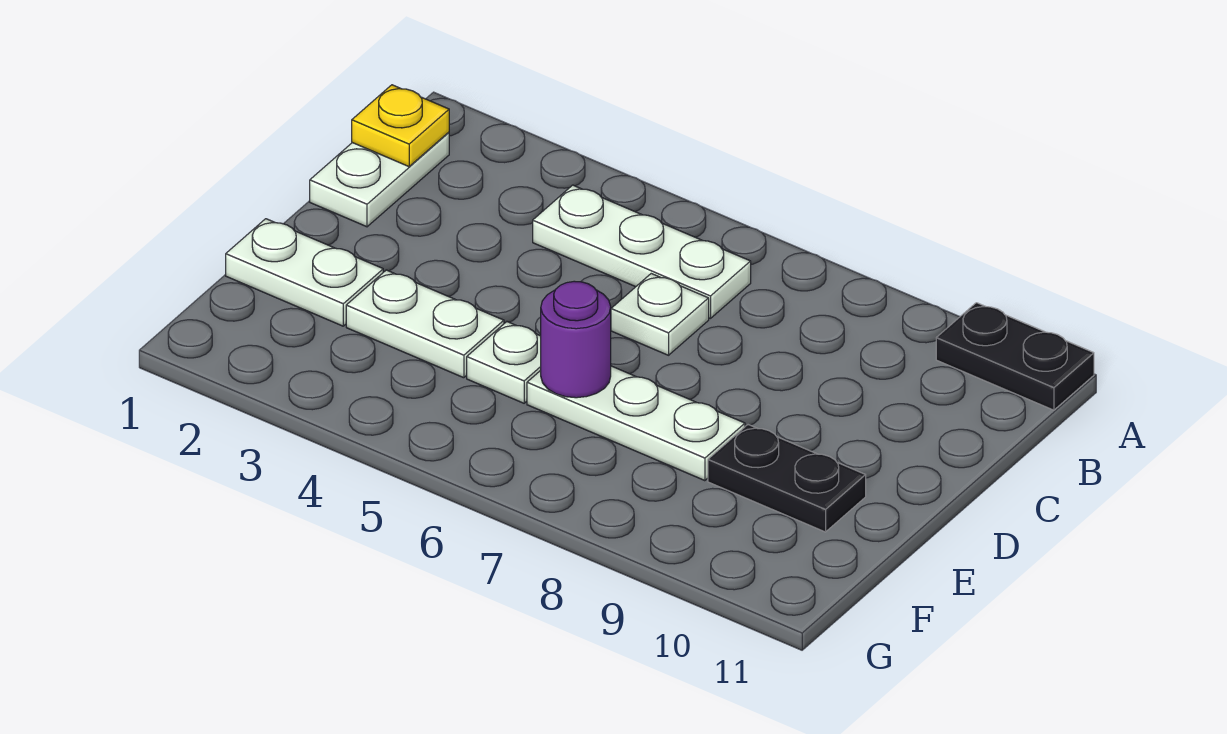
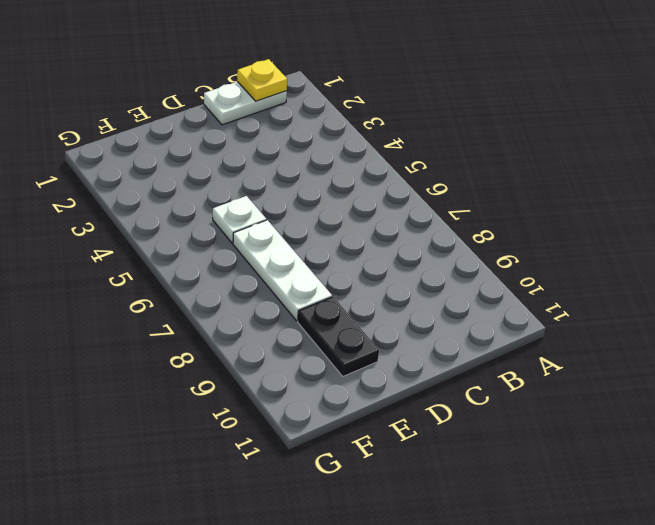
none -> black plate A10:A11 level 1
none -> white plate B4:B6 level 1

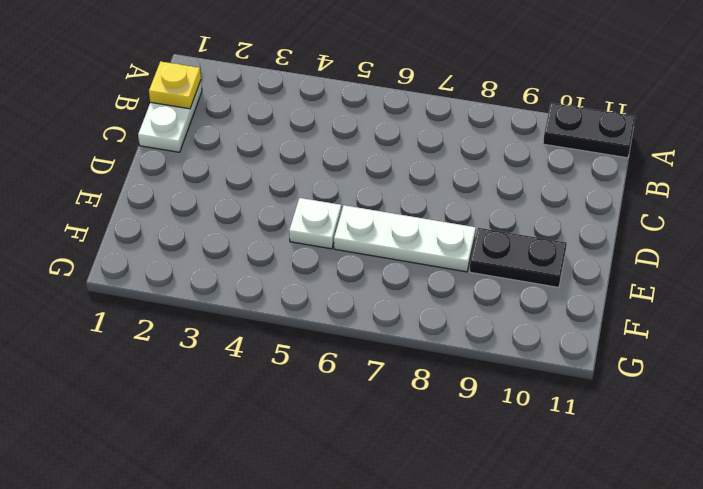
none -> white plate B4:B6 level 1
none -> white plate C6 level 1

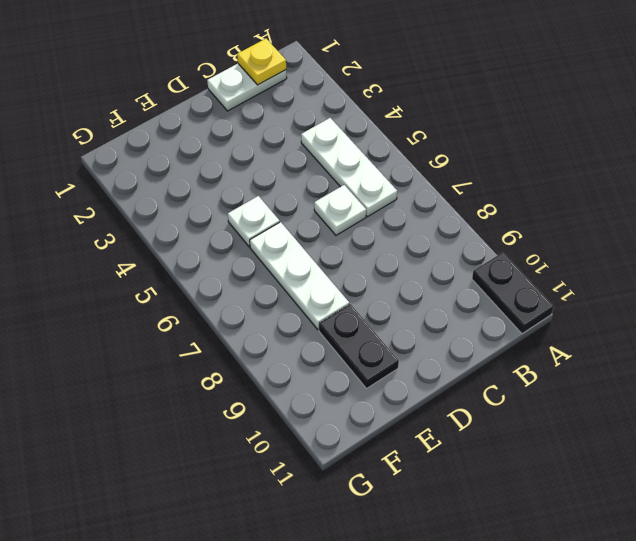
none -> white plate E1:E2 level 1
none -> white plate E3:E4 level 1

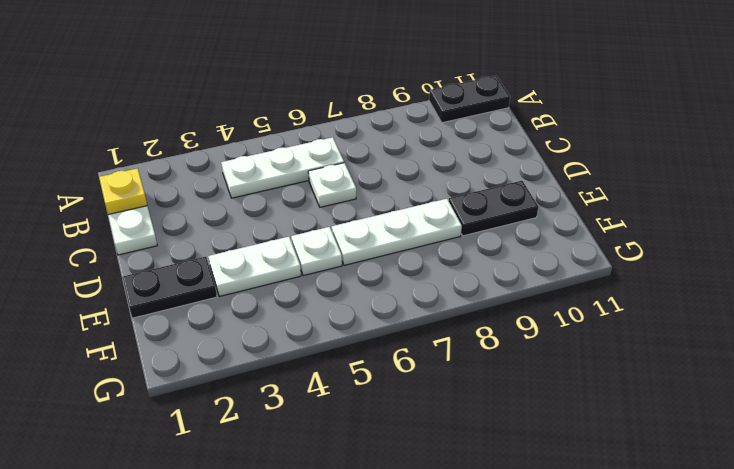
black plate E1:E2 level 1 -> white plate E1:E2 level 1
none -> purple round brick E6 level 2

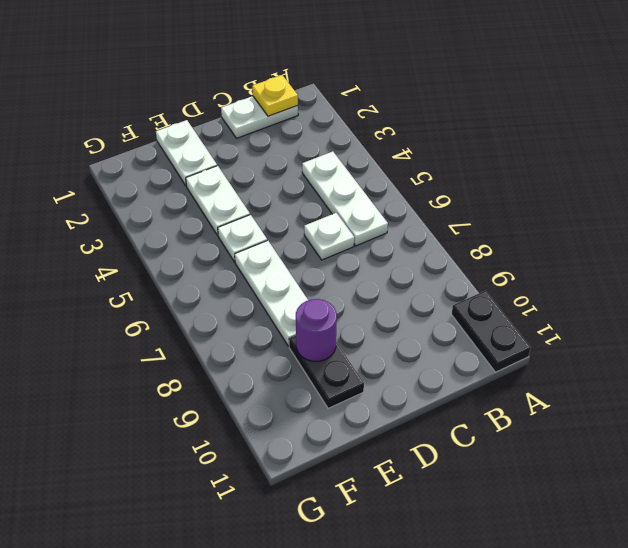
purple round brick E9 level 2 -> purple round brick E6 level 2

